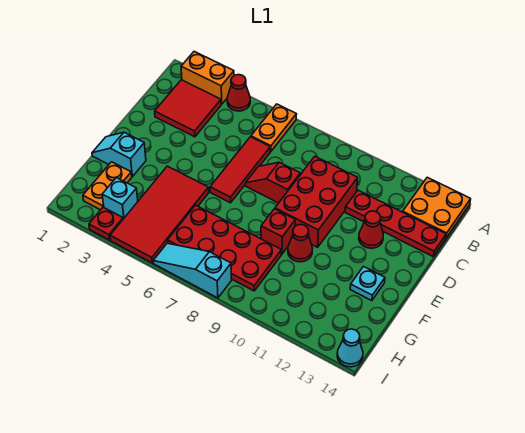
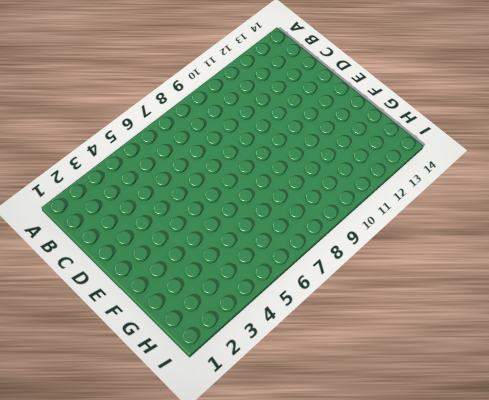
none -> orange brick A2:A3 level 1
none -> red cone A4 level 1
none -> orange plate A6:B6 level 1

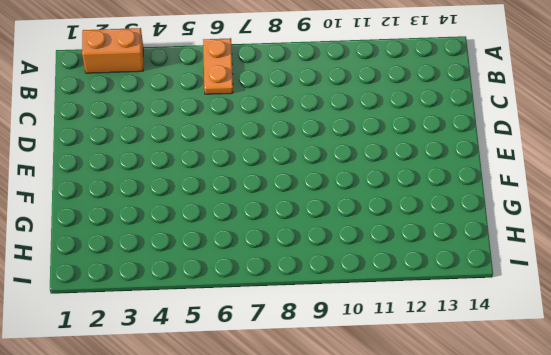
none -> red cone A4 level 1
none -> orange plate A13:B14 level 1
none -> red tile B2:C3 level 1

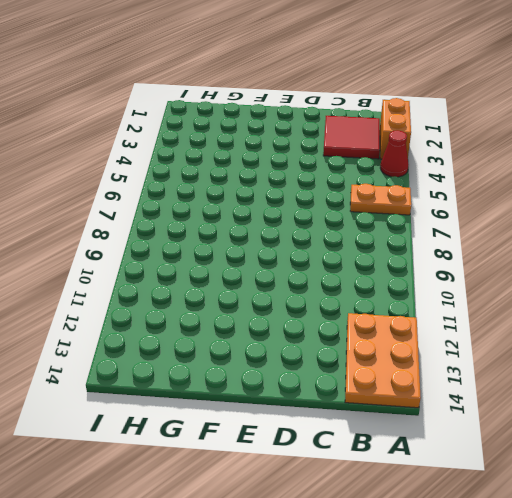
orange plate A12:B14 level 1 -> orange plate A13:B14 level 1
none -> red tile C6:E6 level 1
none -> red brick C9:E10 level 1
none -> red plate C11:C14 level 1

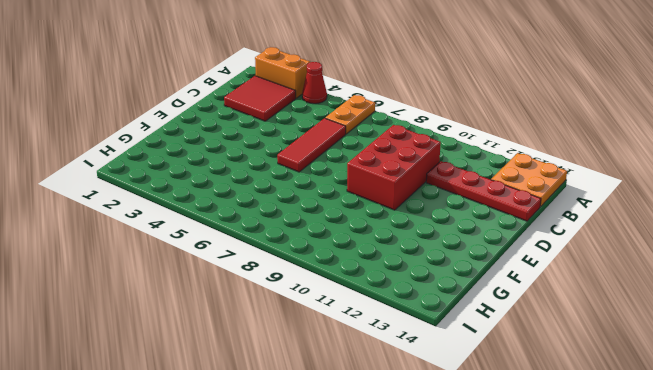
none -> red slope D7:D8 level 1 top 8
none -> red cone D12 level 1
none -> cyan slope F1:F2 level 1 top 2

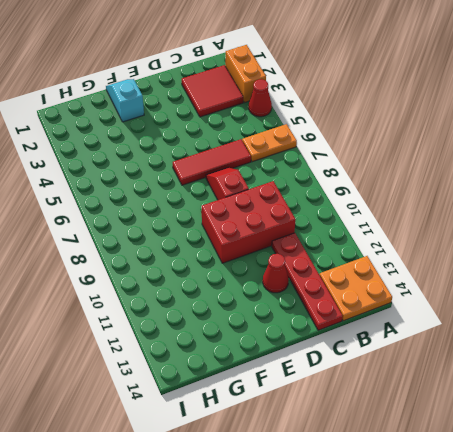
none -> red tile F4:I5 level 1
none -> red brick F9 level 1
none -> red cone F10 level 1

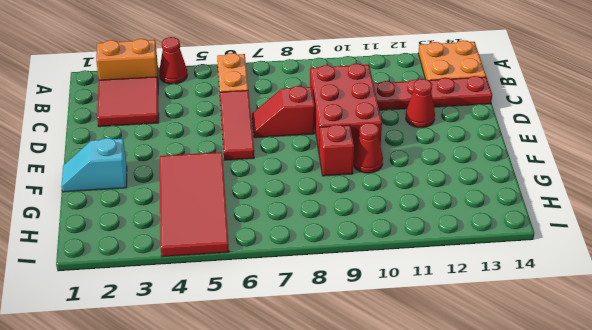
none -> cyan plate F13 level 1
none -> orange plate G2:H2 level 1
none -> red plate G6:H9 level 1

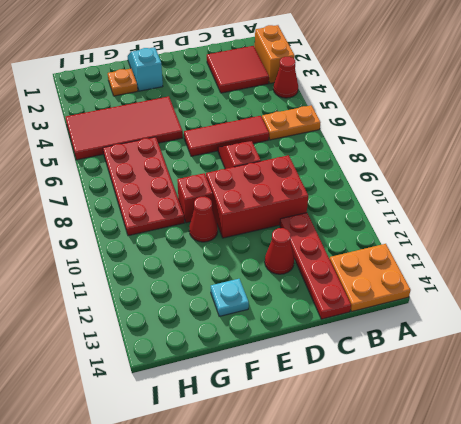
orange plate G2 level 1 -> orange plate G2:H2 level 1
none -> cyan brick H3 level 1
none -> red plate I3 level 1
none -> cyan slope I6:I8 level 1 top 8

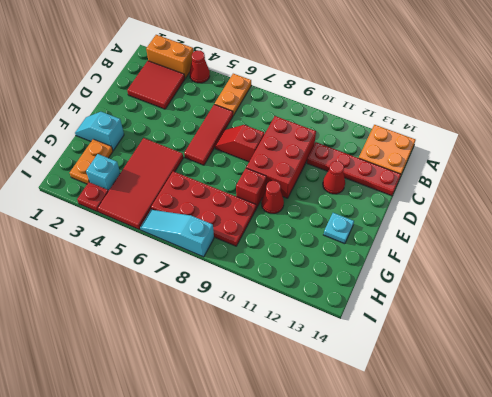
none -> cyan cone I14 level 1

